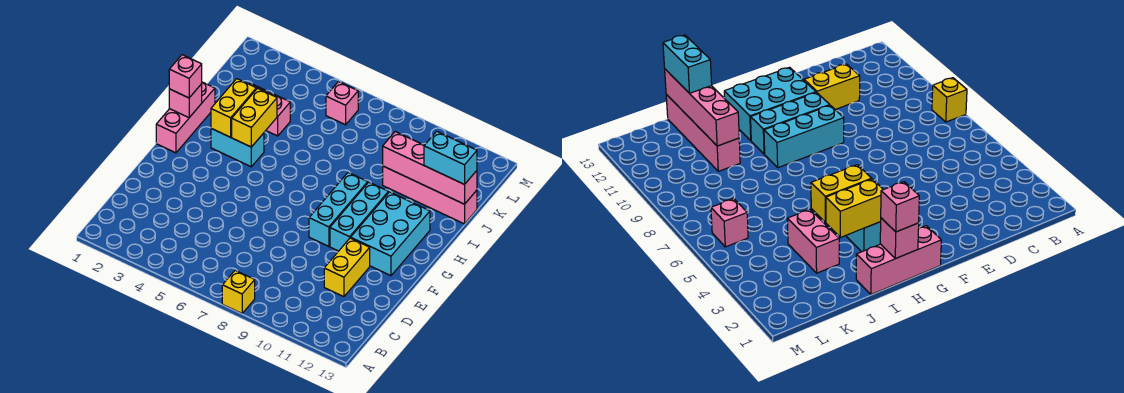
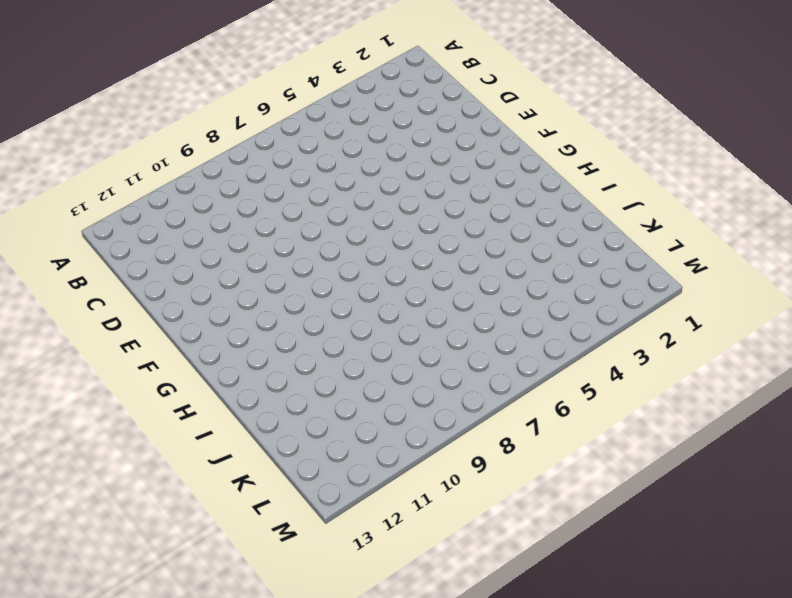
none -> yellow brick A8 level 1
none -> yellow brick D11:E11 level 1
none -> cyan brick F9:H9 level 1

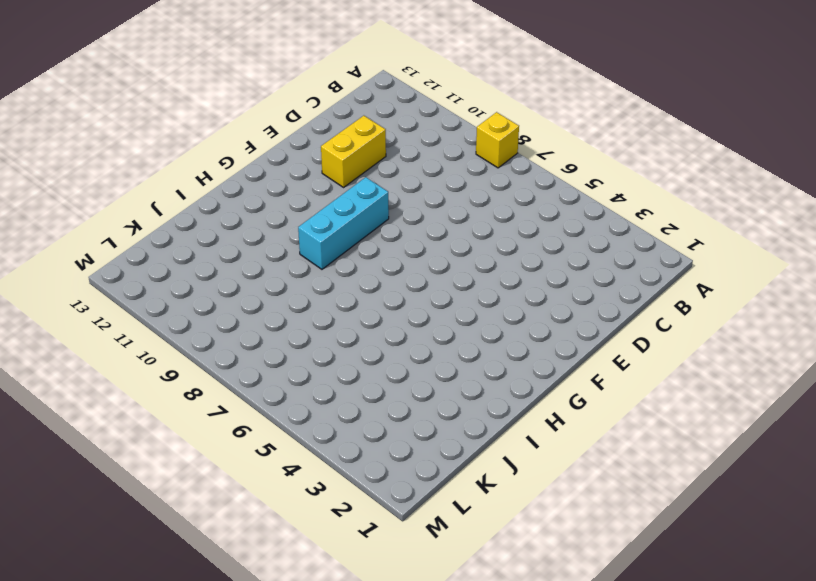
none -> cyan brick F10:H10 level 1
none -> cyan brick F11:H12 level 1
none -> pink brick G1:I1 level 1

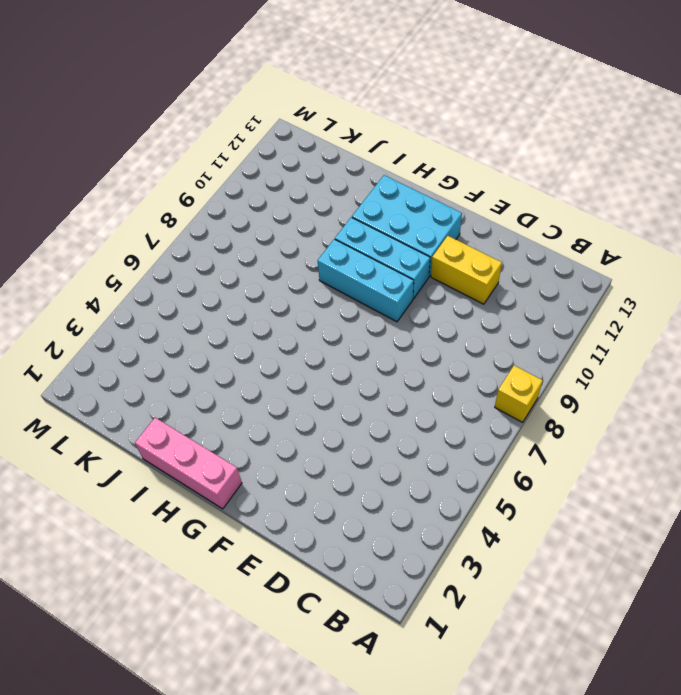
none -> cyan brick H3:H4 level 1
none -> pink brick J3:J4 level 1
none -> pink brick J10:J13 level 1

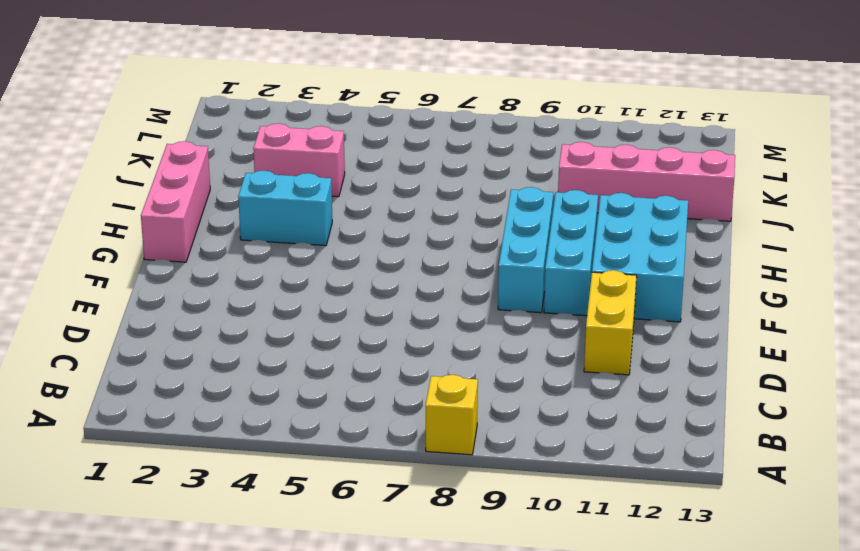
none -> pink brick L6 level 1
none -> pink brick H1 level 2
none -> yellow brick H3:I3 level 2

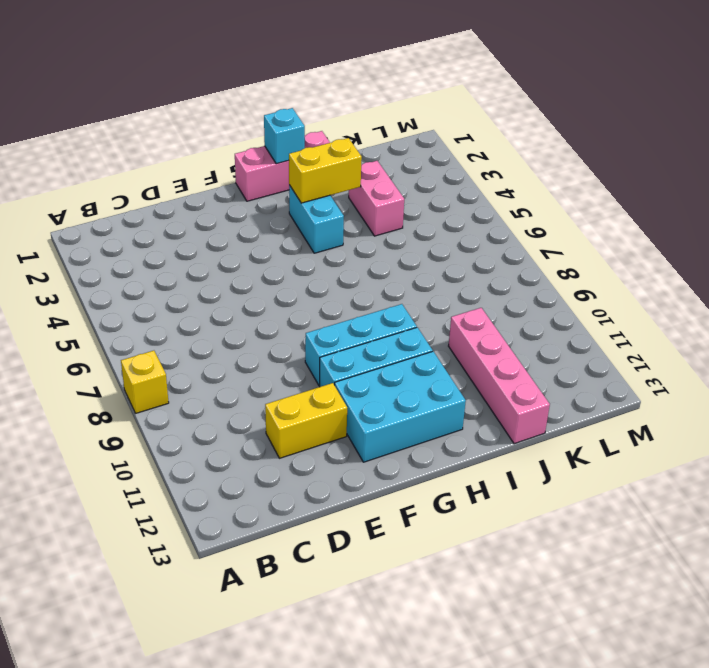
cyan brick H1 level 2 -> pink brick H1 level 2
none -> pink brick L6 level 1
none -> yellow brick H4:I4 level 2
none -> pink brick J10:J13 level 2

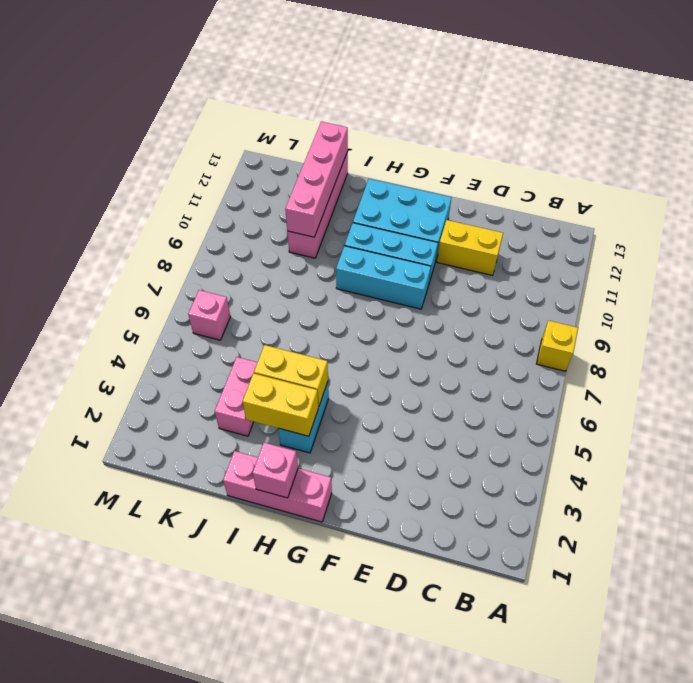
none -> pink brick H1 level 3
none -> cyan brick J12:J13 level 3

